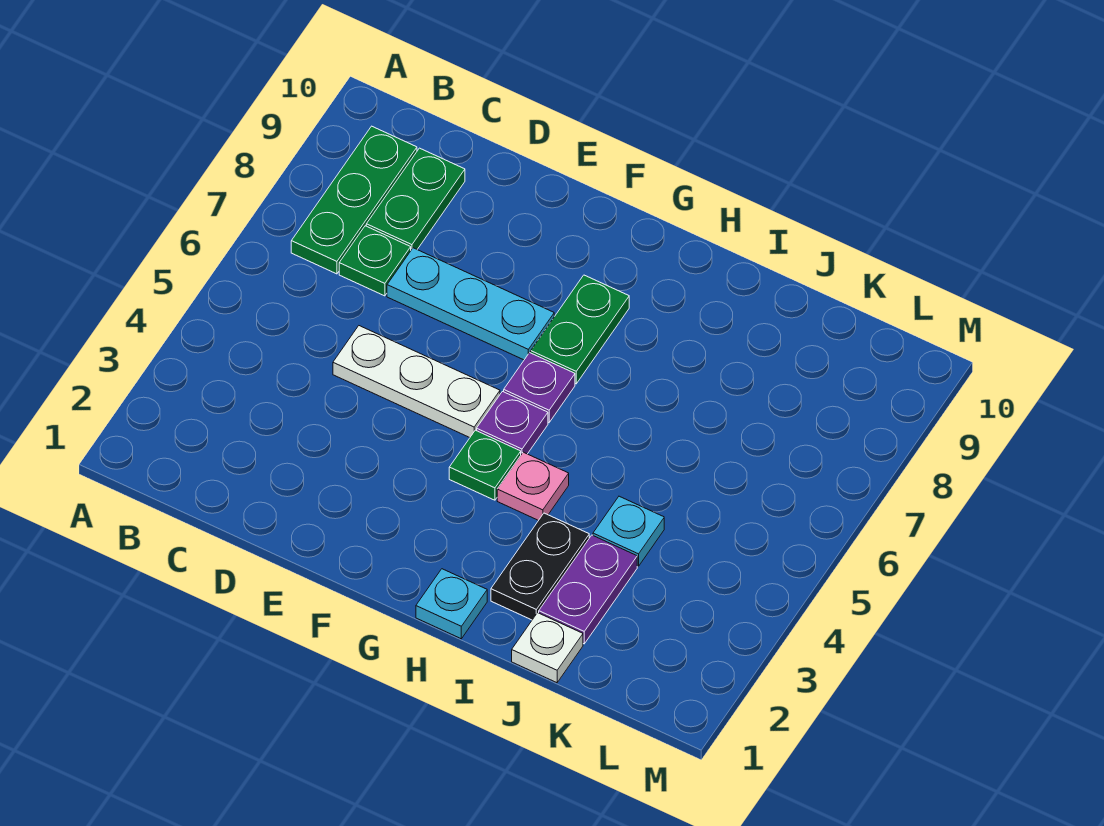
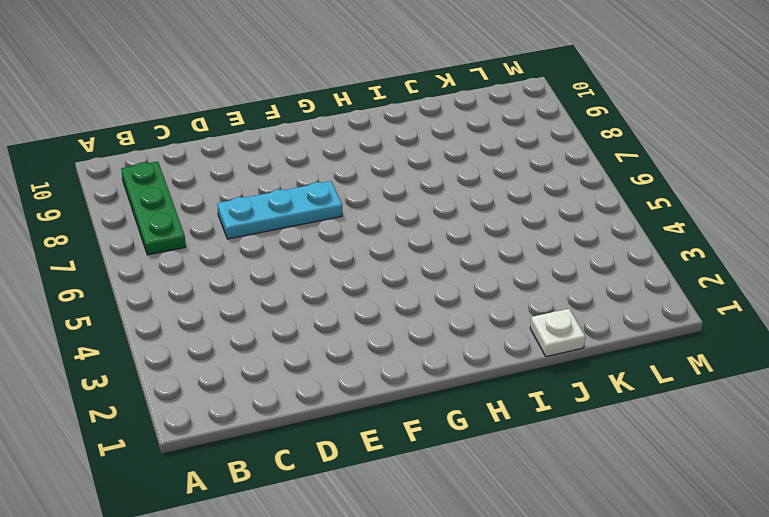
none -> green plate C7 level 1
none -> green plate C8:C9 level 1
none -> white plate D5:F5 level 1

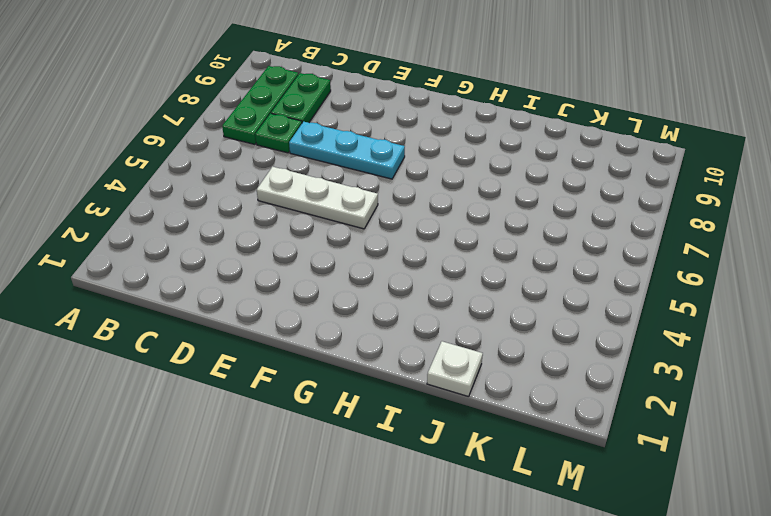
none -> green plate G4 level 1
none -> purple plate G5 level 1
none -> purple plate G6 level 1

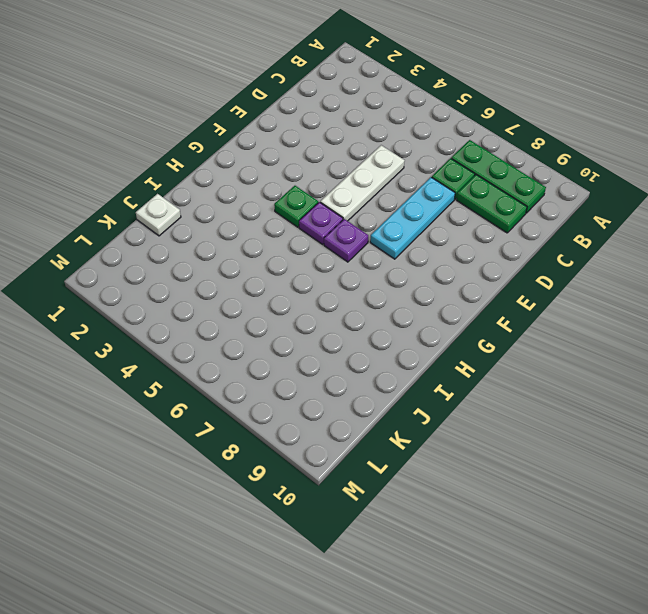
none -> green plate G7:G8 level 1
none -> cyan plate H1 level 1
none -> pink plate H4 level 1

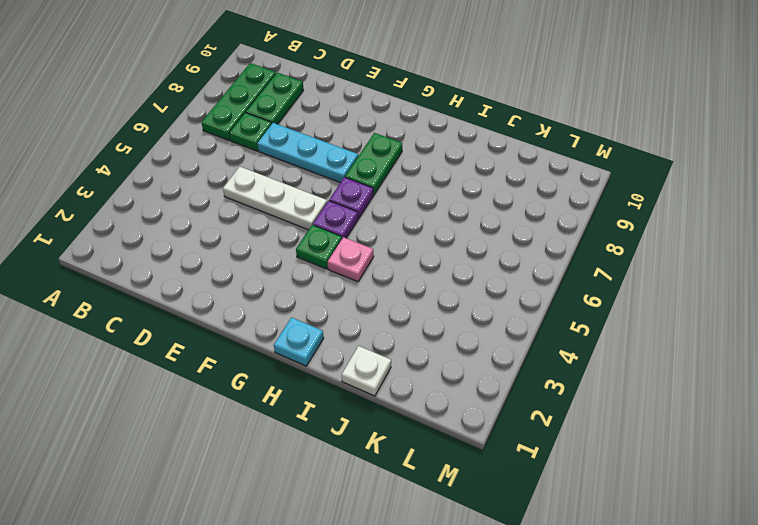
none -> black plate I2:I3 level 1
none -> purple plate J2:J3 level 1
none -> cyan plate J4 level 1

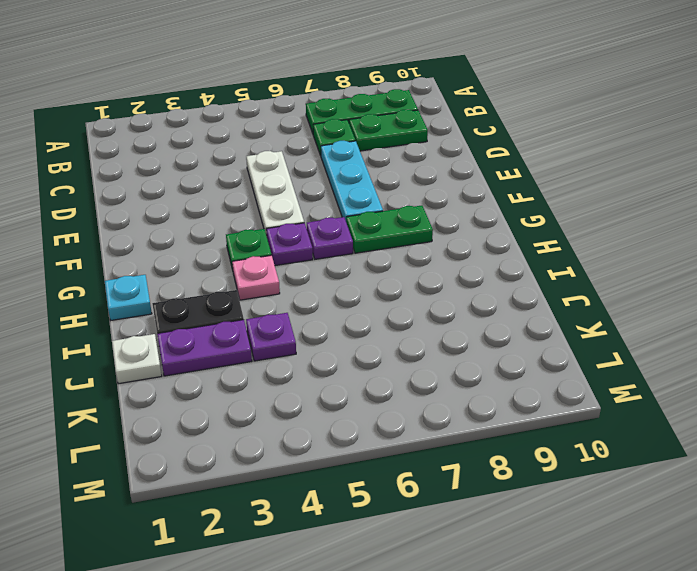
purple plate J4 level 1 -> cyan plate J4 level 1

